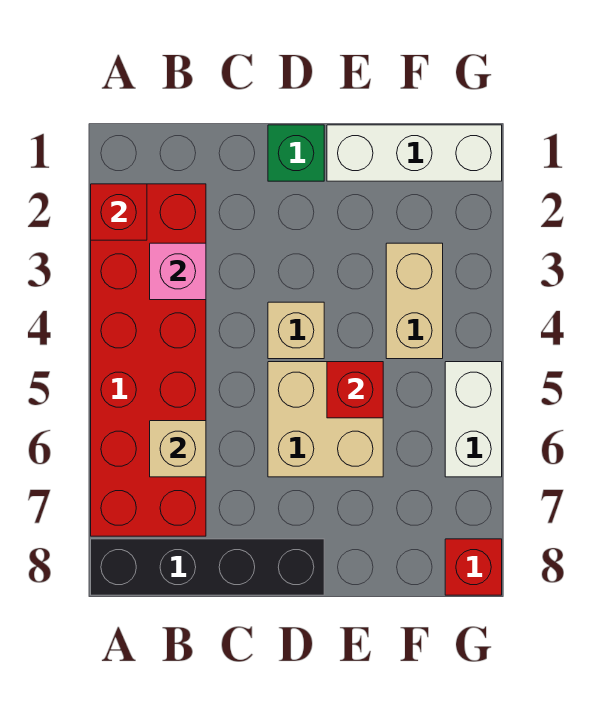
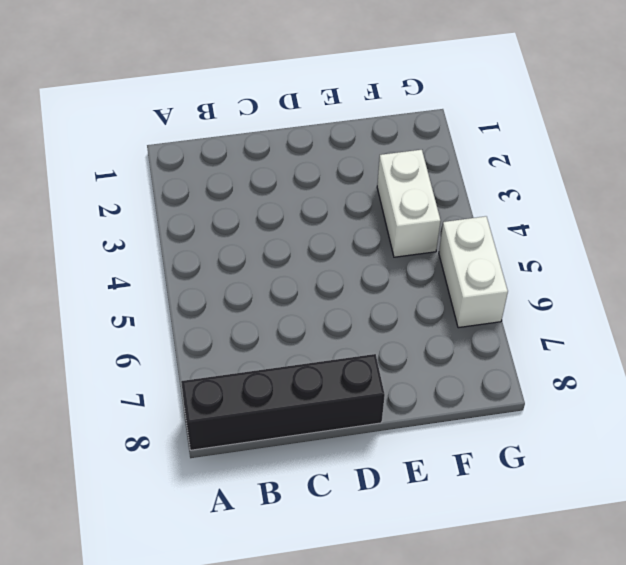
white brick F3:F4 level 1 -> tan brick F3:F4 level 1
none -> red brick A2:B7 level 1
none -> green brick D1 level 1
none -> tan brick D4 level 1

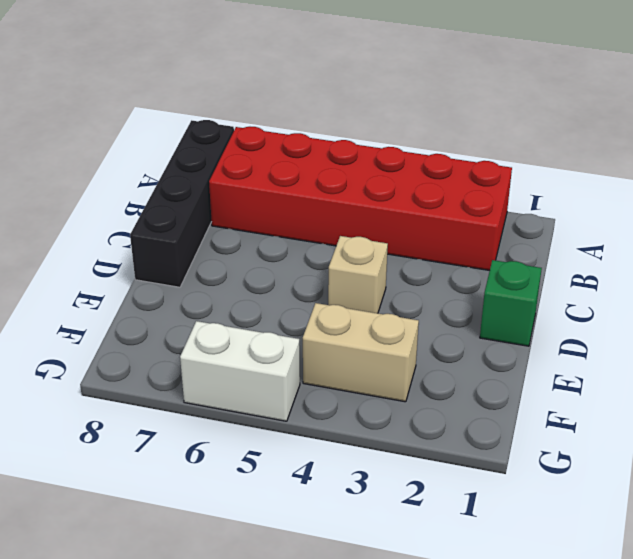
none -> tan brick D5:E6 level 1
none -> white brick E1:G1 level 1
none -> red brick G8 level 1

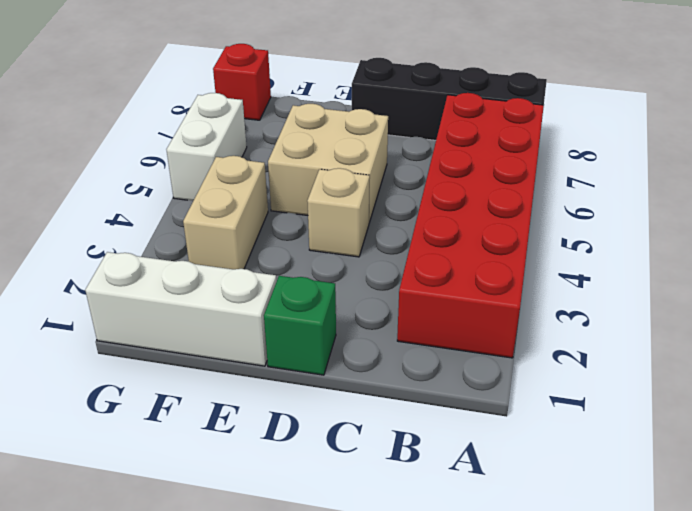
none -> red brick A2 level 2
none -> pink brick B3 level 2
none -> tan brick B6 level 2

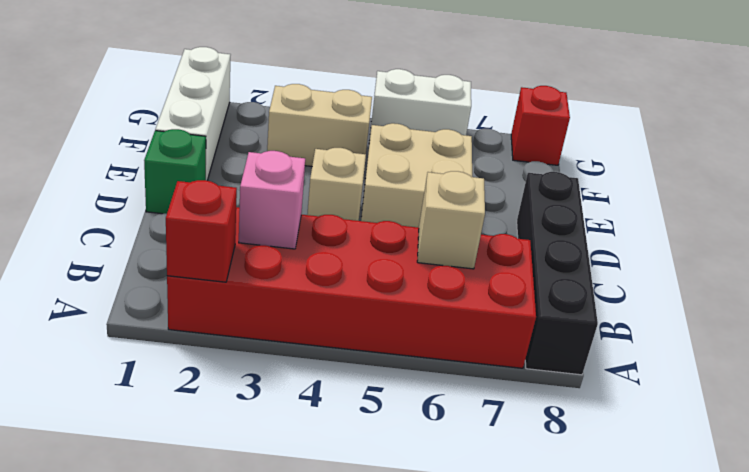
none -> red brick E5 level 2

